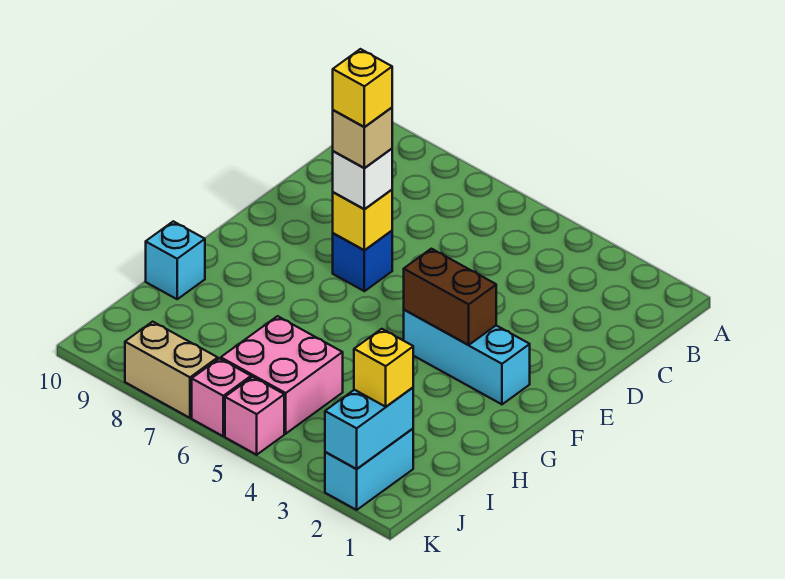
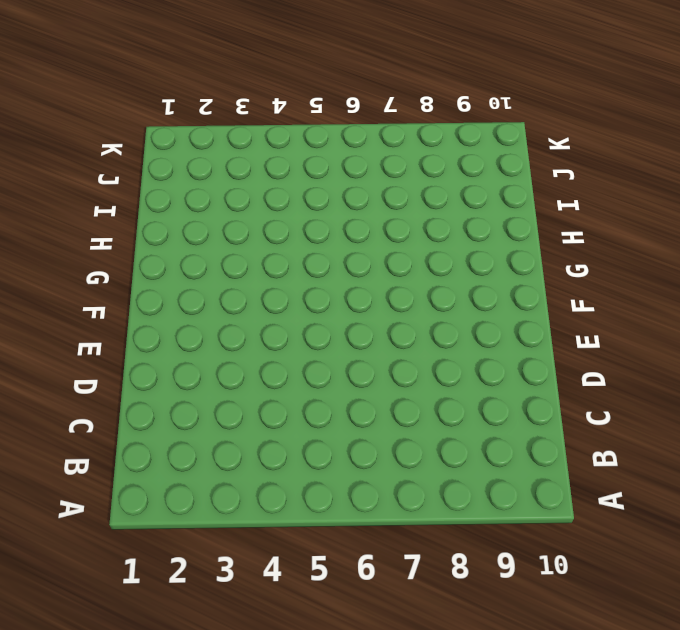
none -> blue brick E7 level 1
none -> cyan brick F2:F4 level 1
none -> cyan brick H10 level 1

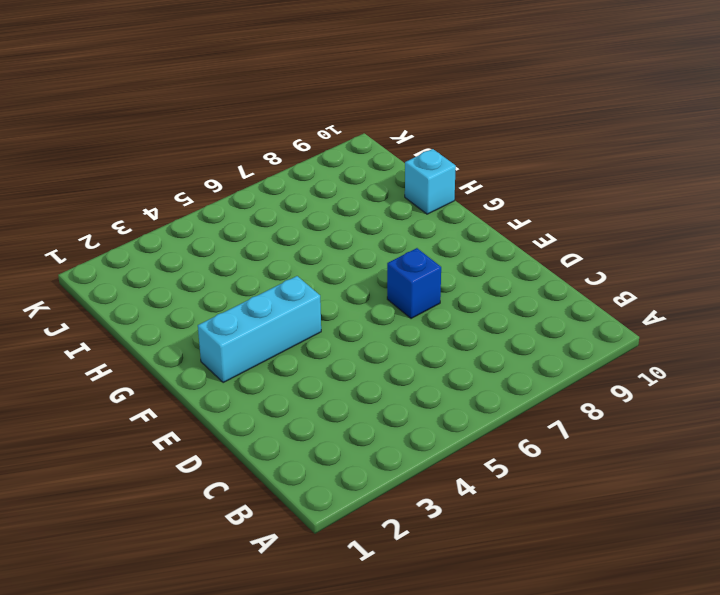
none -> pink brick I5:J6 level 1
none -> cyan brick J2:K2 level 1
none -> pink brick K5 level 1

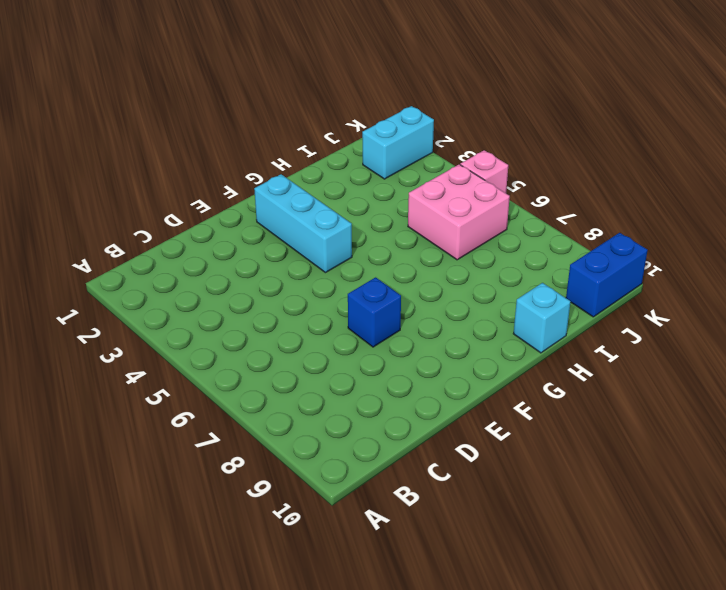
blue brick J10:K10 level 1 -> none
none -> pink brick K6 level 1
none -> tan brick K7:K8 level 1
none -> yellow brick E7 level 2

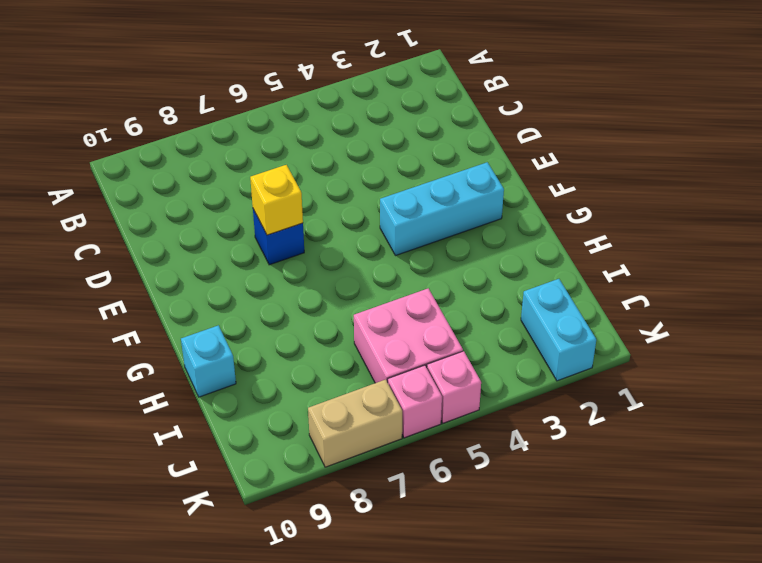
none -> brown brick F3:F4 level 2
none -> cyan brick J2:K2 level 2
none -> white brick E7 level 3

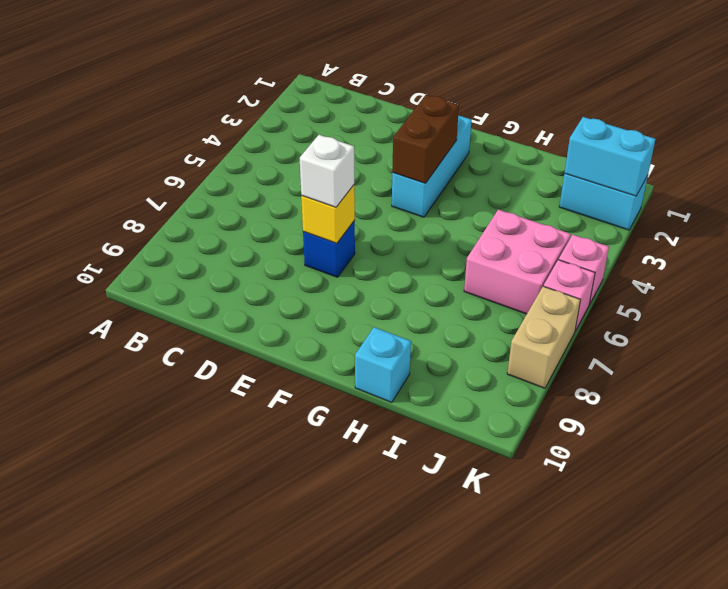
none -> yellow brick J2 level 3
none -> tan brick E7 level 4
none -> yellow brick E7 level 5

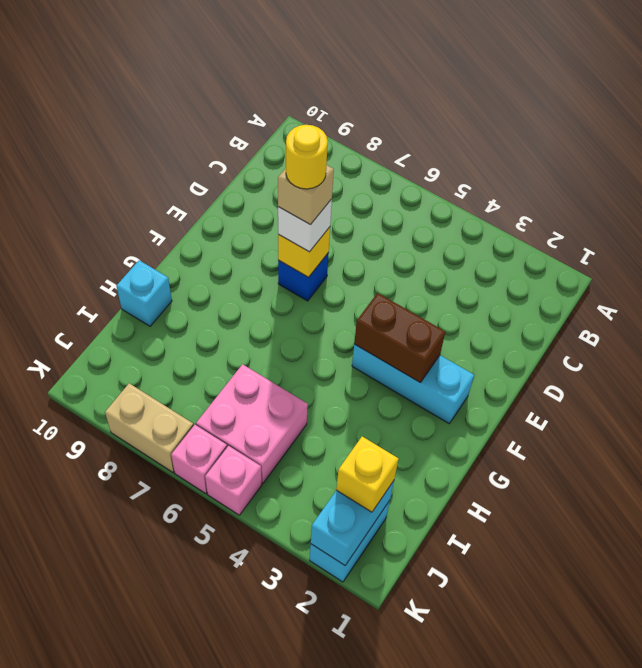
yellow round brick E7 level 5 -> yellow brick E7 level 5

